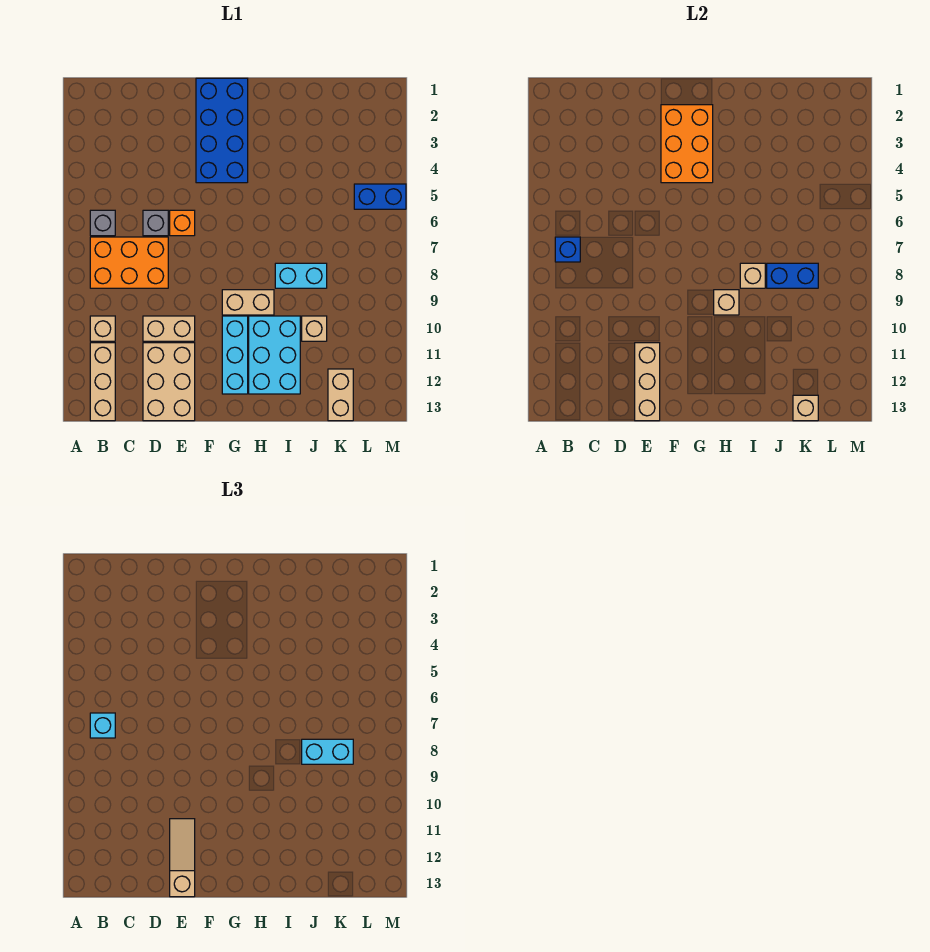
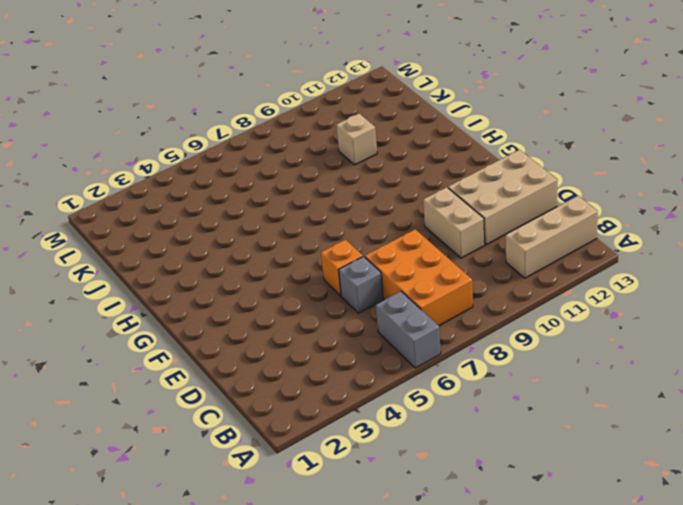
grey brick A6:B6 level 1 -> grey brick B6 level 1
none -> tan brick B10 level 1
none -> blue brick F1:G4 level 1
none -> tan brick G9:H9 level 1

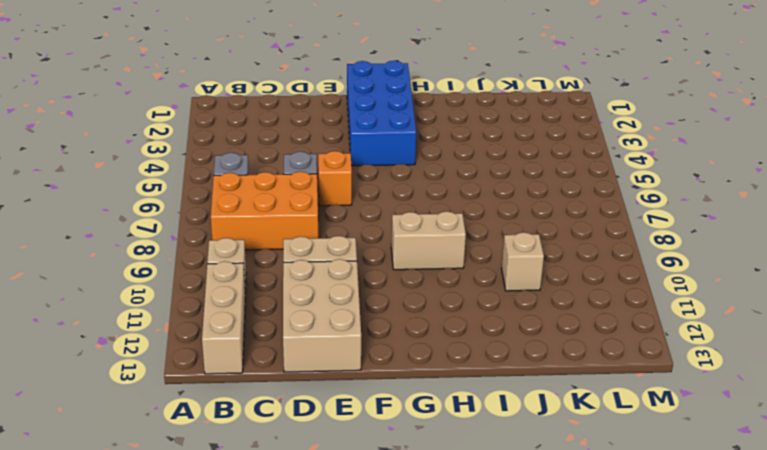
none -> cyan brick G10:G12 level 1
none -> cyan brick H10:I12 level 1
none -> cyan brick I8:J8 level 1

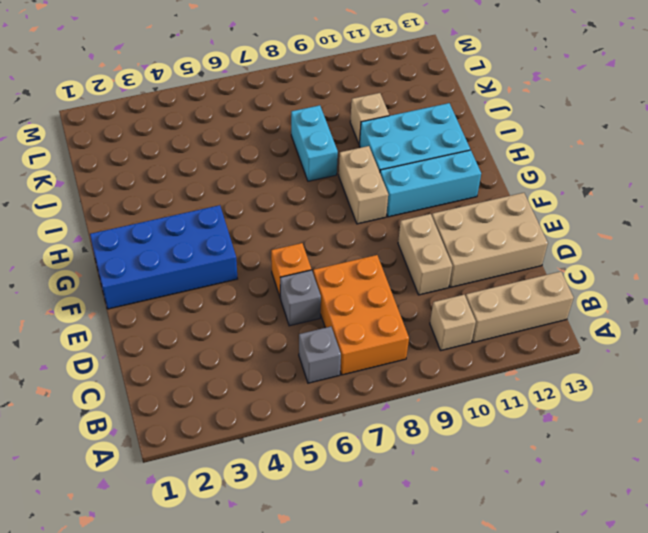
none -> tan brick K12:K13 level 1
none -> blue brick L5:M5 level 1
none -> blue brick B7 level 2

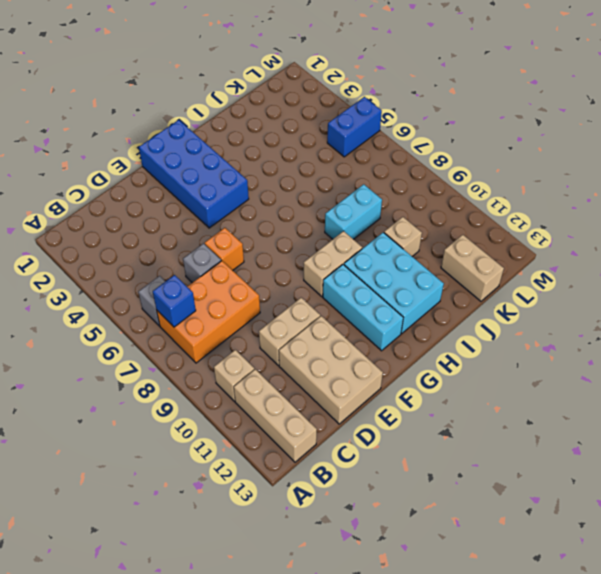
none -> tan brick E11:E13 level 2
none -> orange brick F2:G4 level 2
none -> tan brick H9 level 2

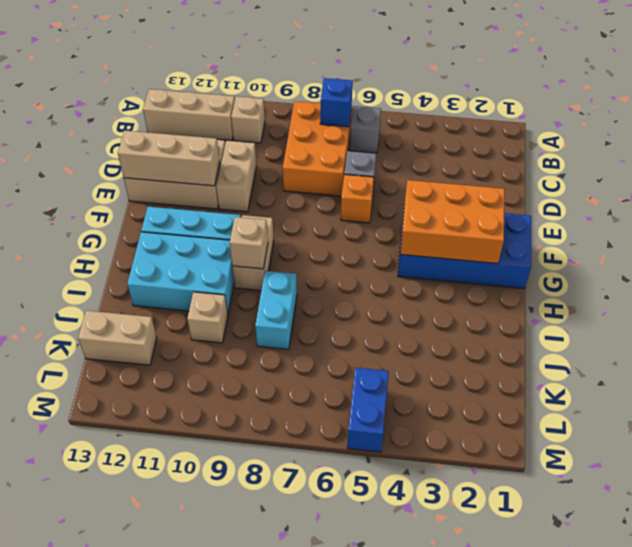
none -> tan brick I8 level 2
none -> blue brick J8:K8 level 2
none -> tan brick K13 level 2

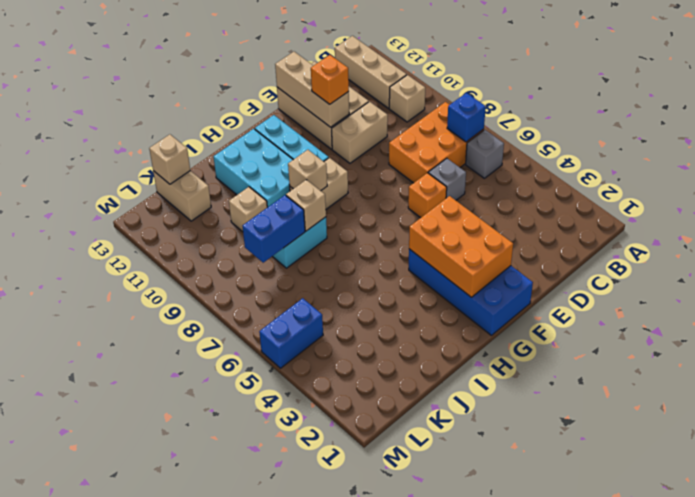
orange brick E11 level 3 -> tan slope E11:E13 level 3 top 13
none -> cyan brick B7 level 3
none -> cyan brick J8:K8 level 3

